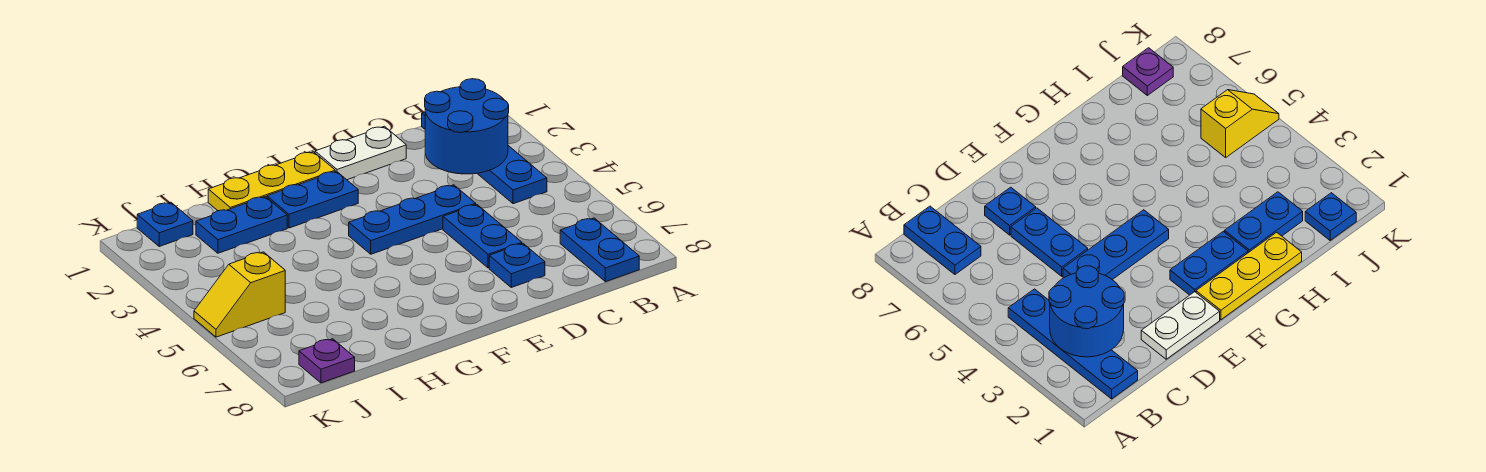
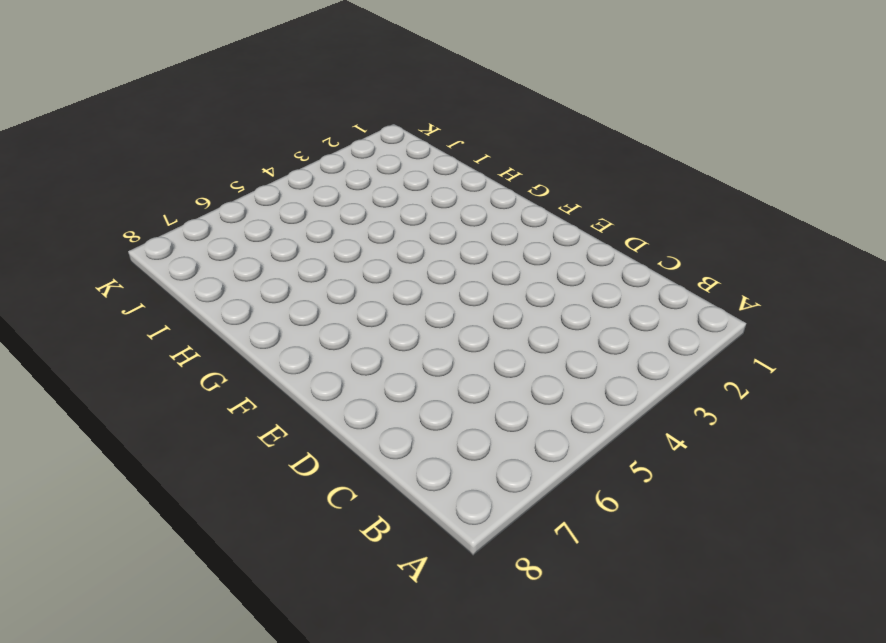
none -> blue plate B1:B4 level 1
none -> blue plate B7:B8 level 1
none -> white plate D1:E1 level 1

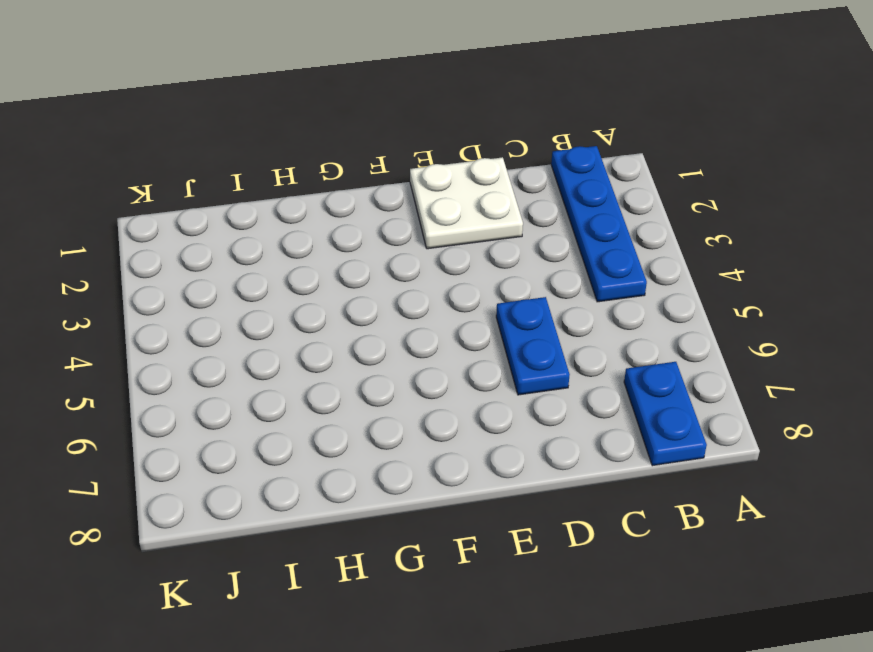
white plate D1:E2 level 1 -> white plate D1:E1 level 1
none -> blue plate D4:F4 level 1
none -> blue plate D7 level 1
none -> yellow plate F1:H1 level 1

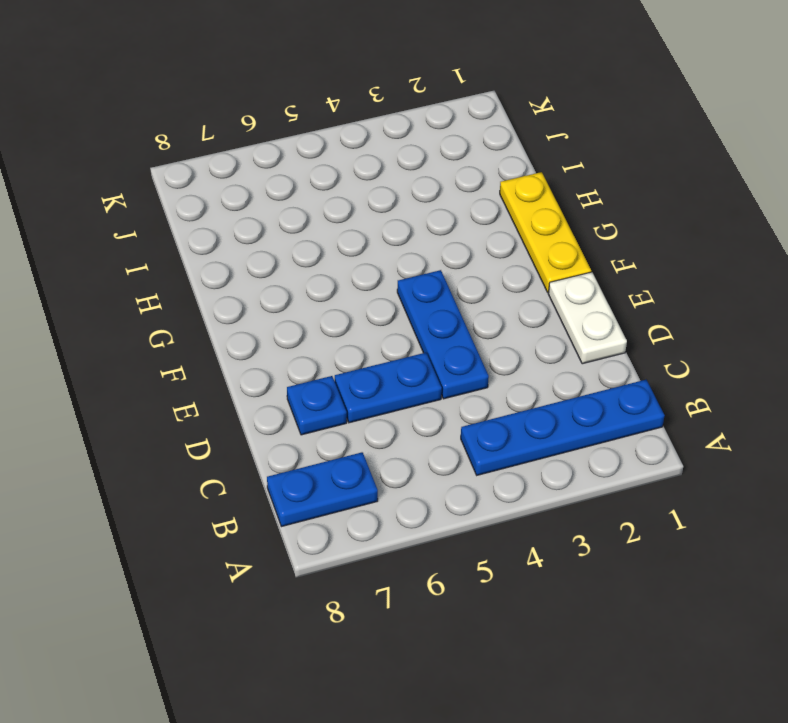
none -> blue plate F2:G2 level 1
none -> blue plate H2:I2 level 1
none -> blue plate J1 level 1

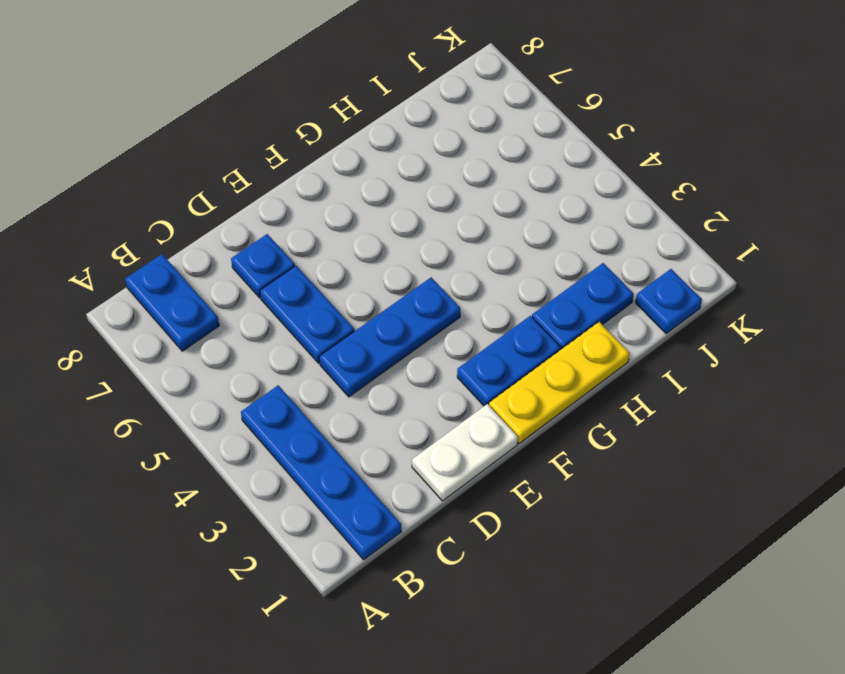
none -> yellow slope J5:K5 level 1 top J
none -> purple plate J8 level 1
none -> blue round brick B2:C3 level 2

